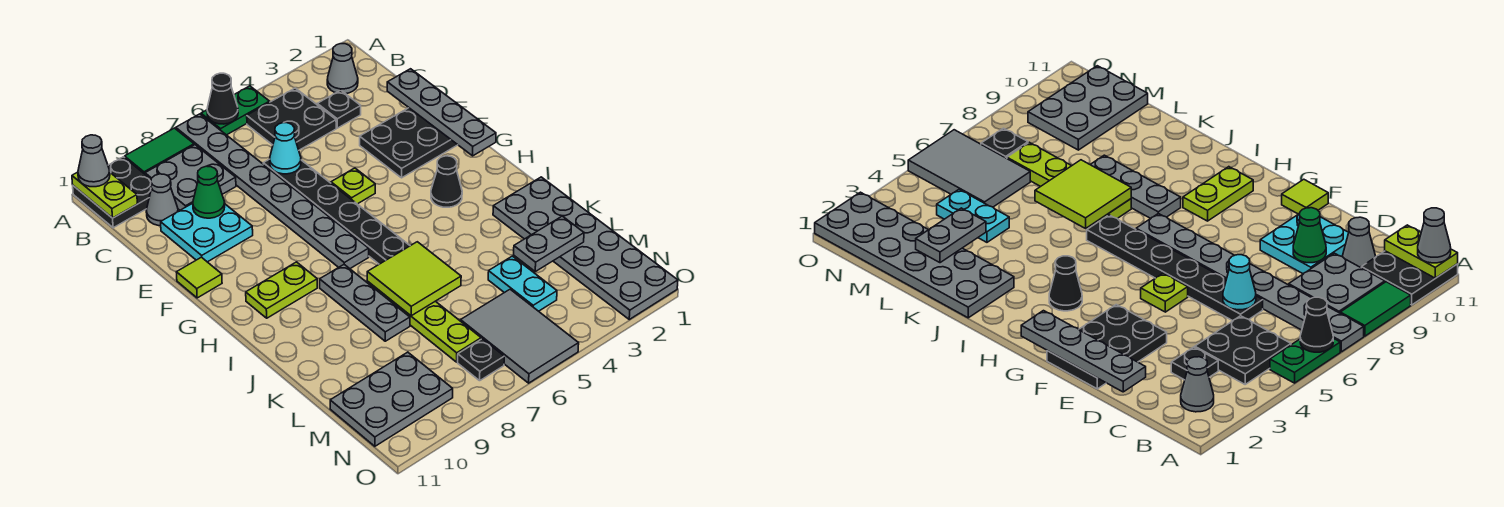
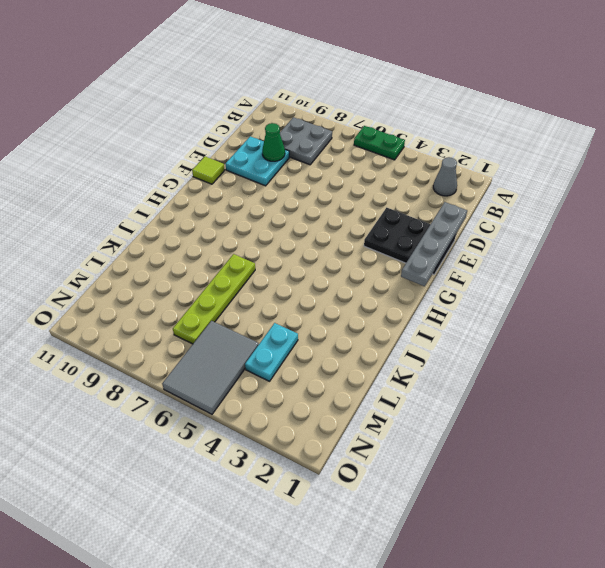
none -> grey plate A7:H7 level 1
none -> green tile A8:A9 level 1
none -> black plate A10:B11 level 1
none -> black plate B4:C5 level 1

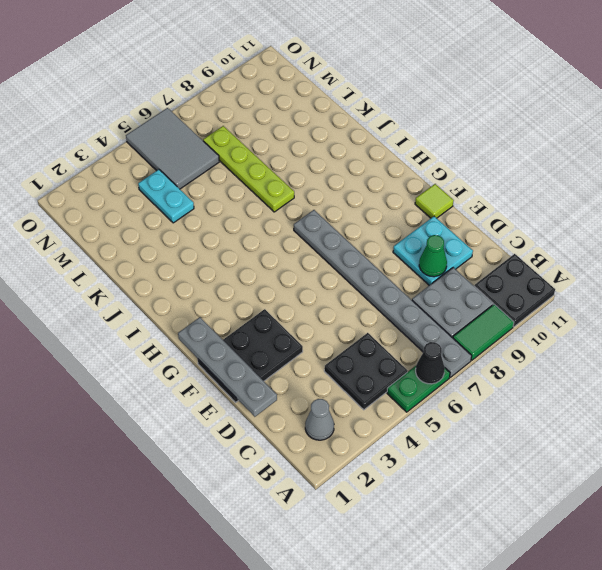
none -> black plate C3 level 1
none -> grey cone C10 level 1
none -> black plate D6:I6 level 1
none -> lime plate F5 level 1

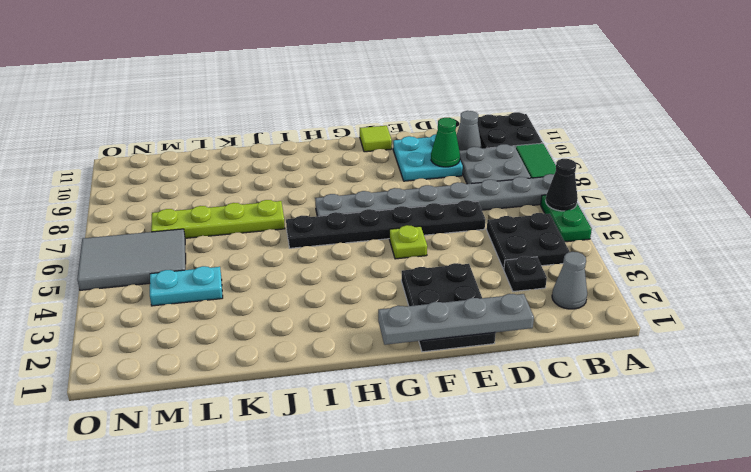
none -> black cone H3 level 1
none -> lime plate H9:H10 level 1
none -> grey plate I8:K8 level 1
none -> grey plate J1:O2 level 1

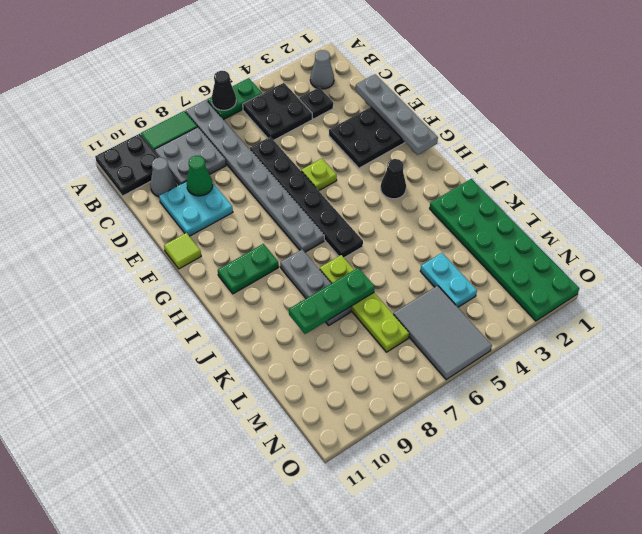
green plate H9:H10 level 1 -> lime plate H9:H10 level 1
green plate J1:O2 level 1 -> grey plate J1:O2 level 1
green plate K7:K9 level 2 -> lime tile J6:K7 level 2
none -> grey plate M9:N11 level 1
none -> black plate N7 level 1
none -> lime plate A11:B11 level 2
none -> cyan cone D6 level 2

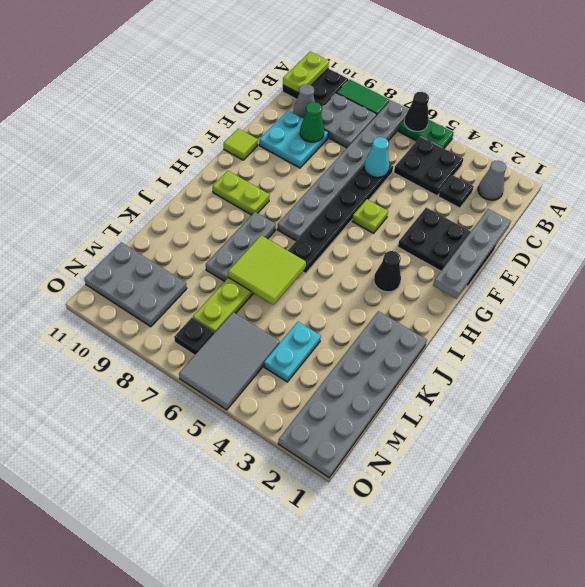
none -> grey plate L2:L3 level 2
none -> grey cone A11 level 3

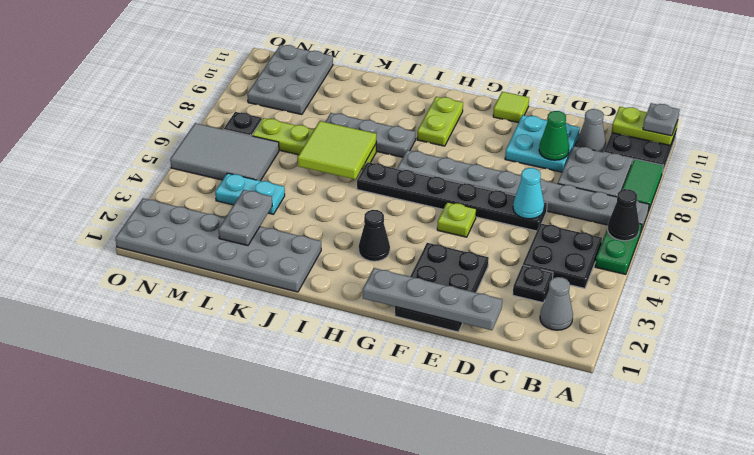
grey plate A11 level 3 -> grey cone A11 level 3

